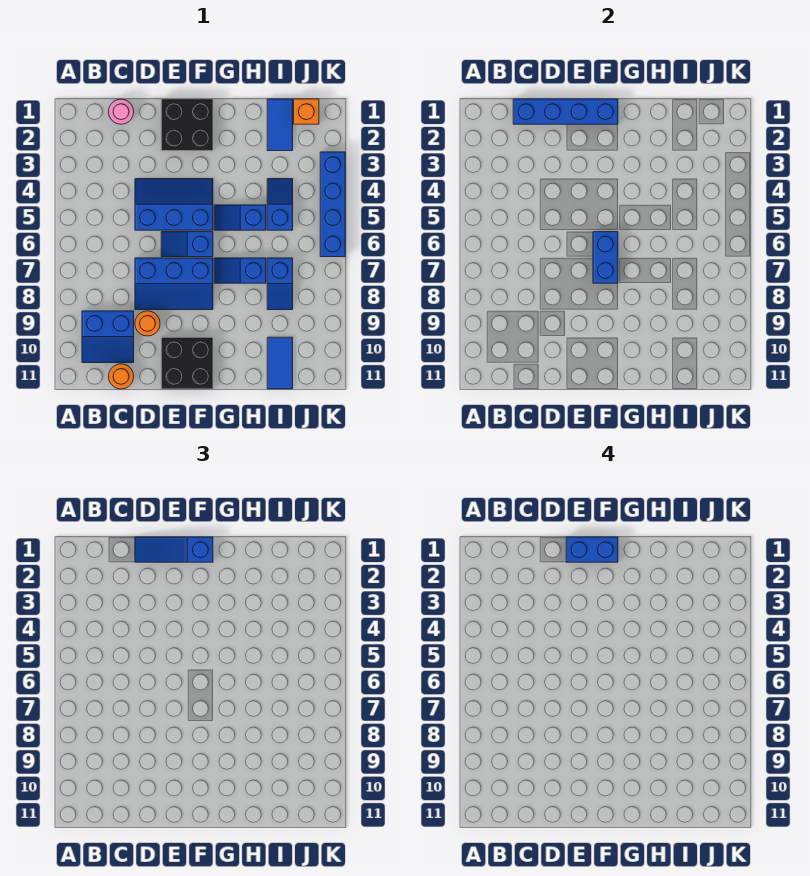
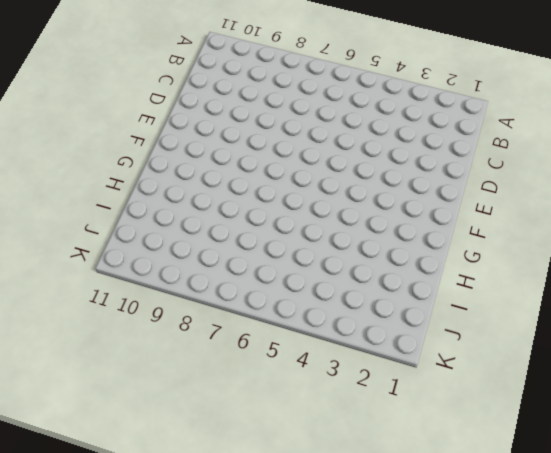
none -> blue slope B9:C10 level 1 top 9
none -> pink round brick C1 level 1
none -> orange round brick C11 level 1

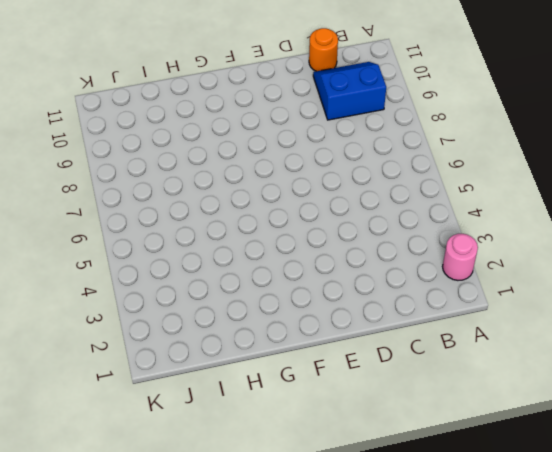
pink round brick A2 level 1 -> pink round brick C1 level 1
none -> blue slope D4:F5 level 1 top 5
none -> blue slope D7:F8 level 1 top 7
none -> orange round brick D9 level 1

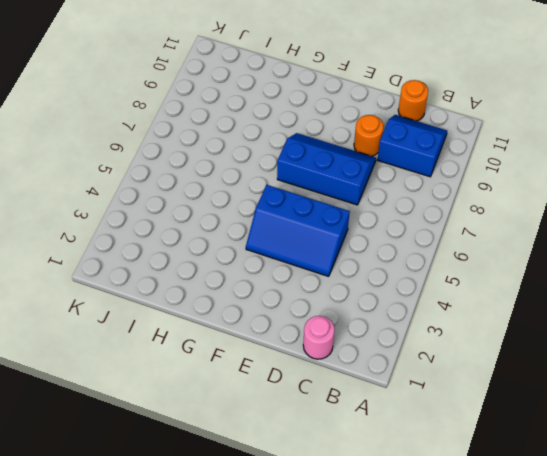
none -> black brick E1:F2 level 1
none -> blue slope E6:F6 level 1 top F
none -> black brick E10:F11 level 1

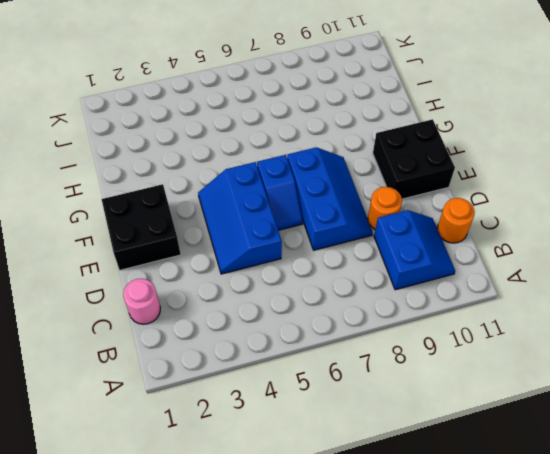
none -> blue slope G5:H5 level 1 top H
none -> blue slope G7:H7 level 1 top H
none -> blue tile I1:I2 level 1

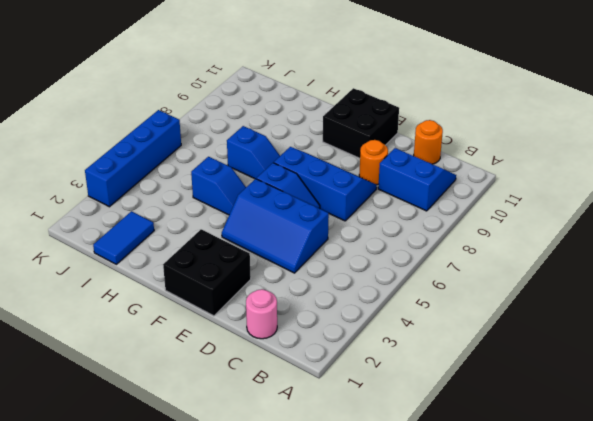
none -> blue slope I4:I5 level 1 top 5
none -> blue slope I7:I8 level 1 top 7
none -> blue tile I10:I11 level 1

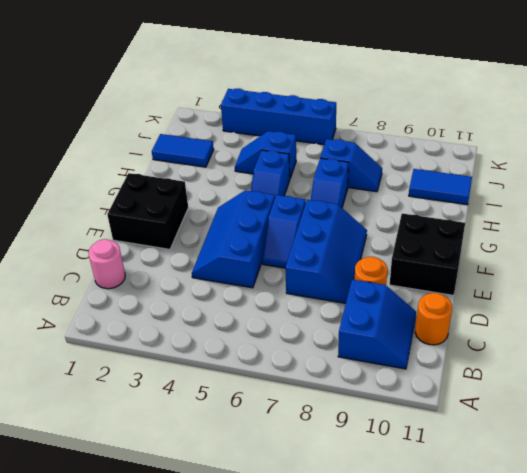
none -> orange brick J1 level 1
none -> blue brick C1:F1 level 2
none -> blue brick F6:F7 level 2

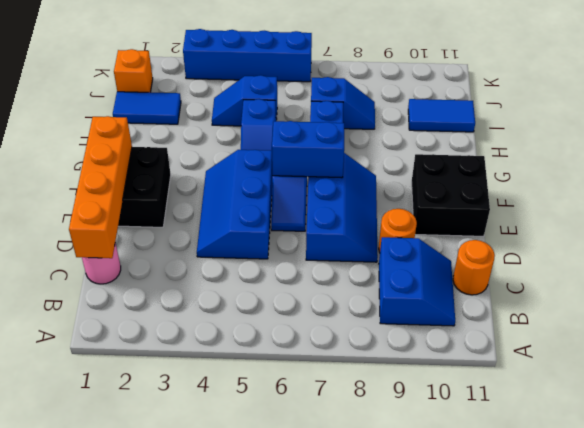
orange brick C1:F1 level 2 -> blue brick C1:F1 level 2
none -> blue slope D1:F1 level 3 top F
none -> blue brick E1:F1 level 4

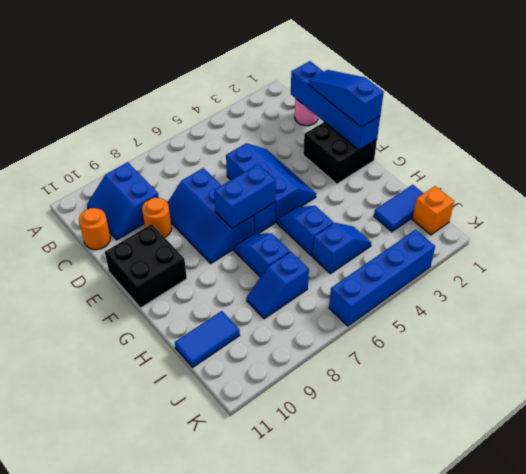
none -> blue brick E1:F1 level 4

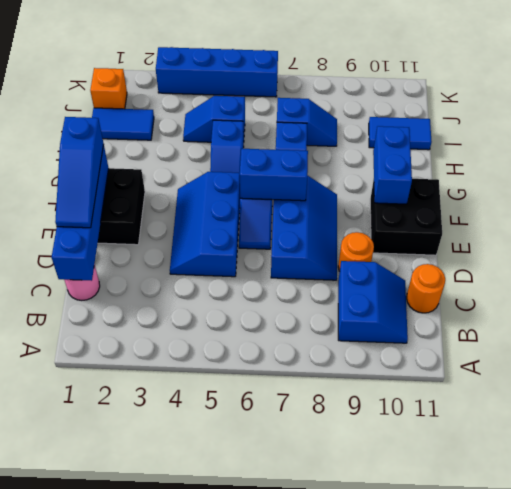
blue brick F10:G10 level 2 -> blue brick E1:F1 level 4

